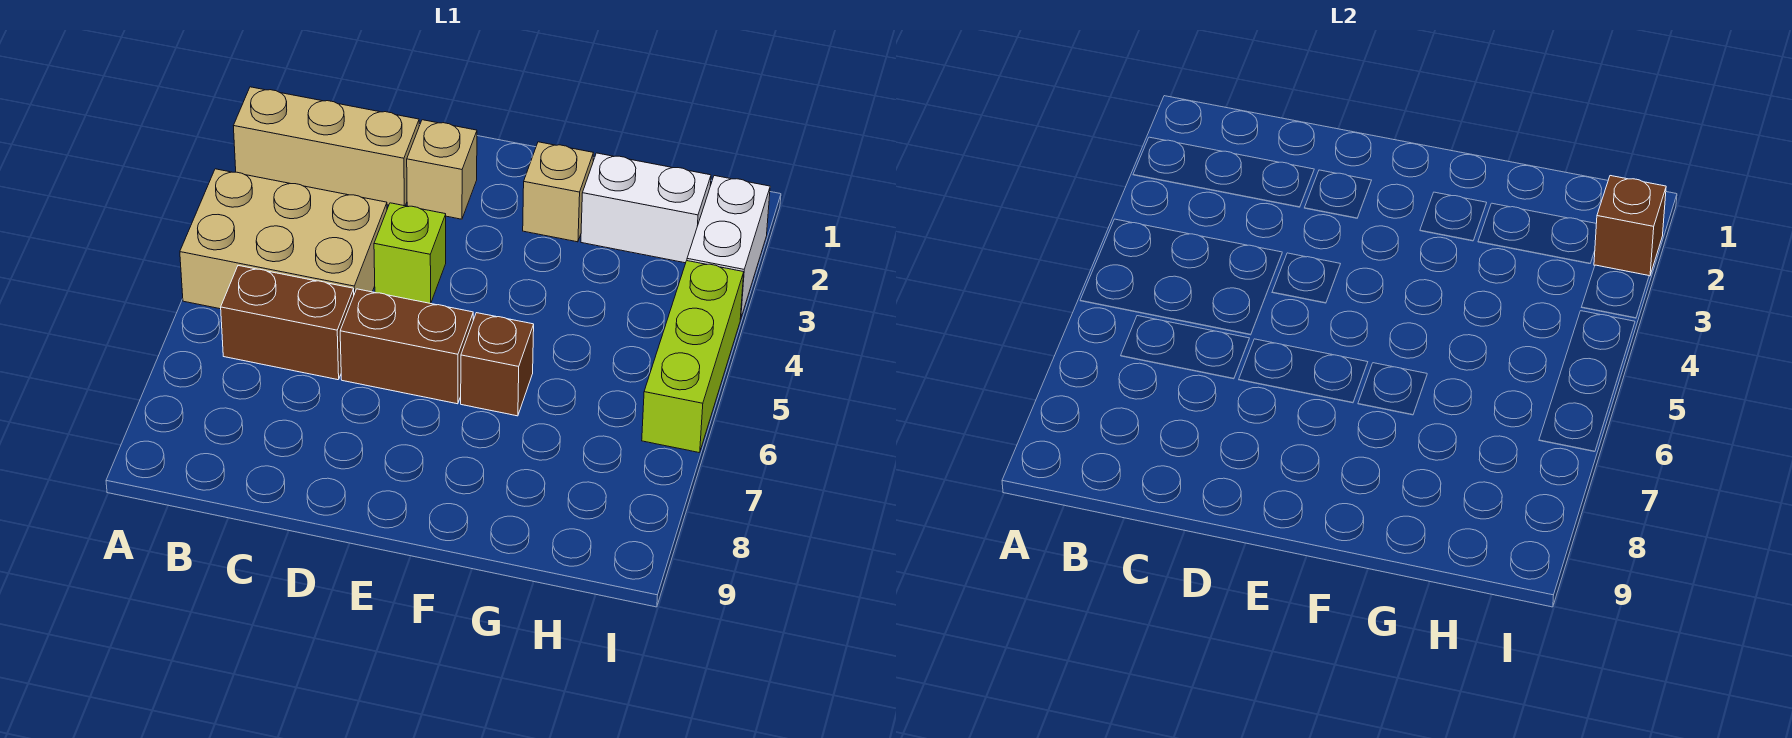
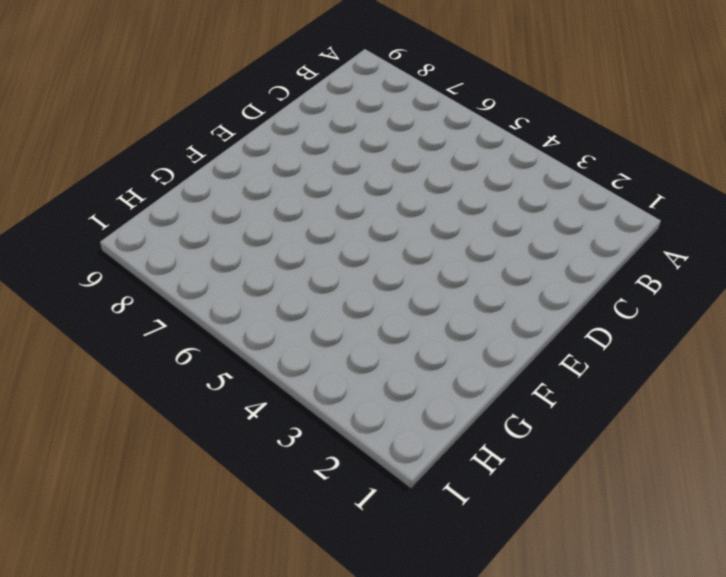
none -> tan brick A2:C2 level 1
none -> tan brick A4:C5 level 1
none -> brown brick B6:C6 level 1

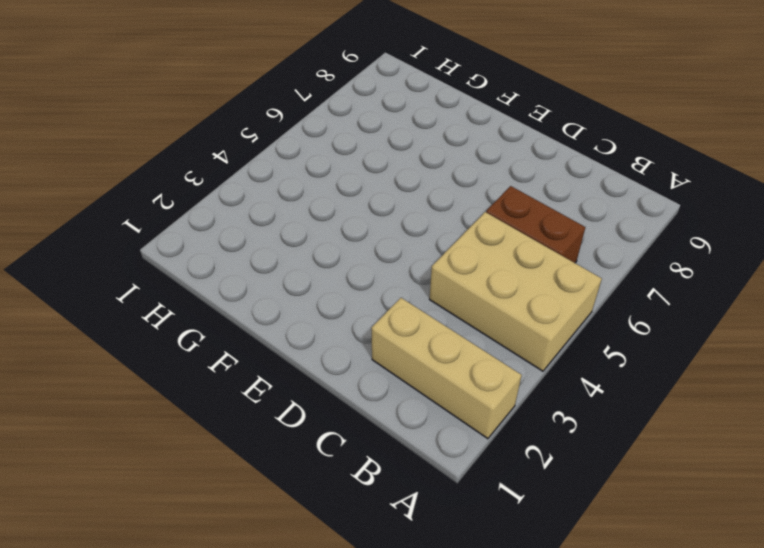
none -> tan brick D2 level 1
none -> lime brick D4 level 1
none -> brown brick D6:E6 level 1

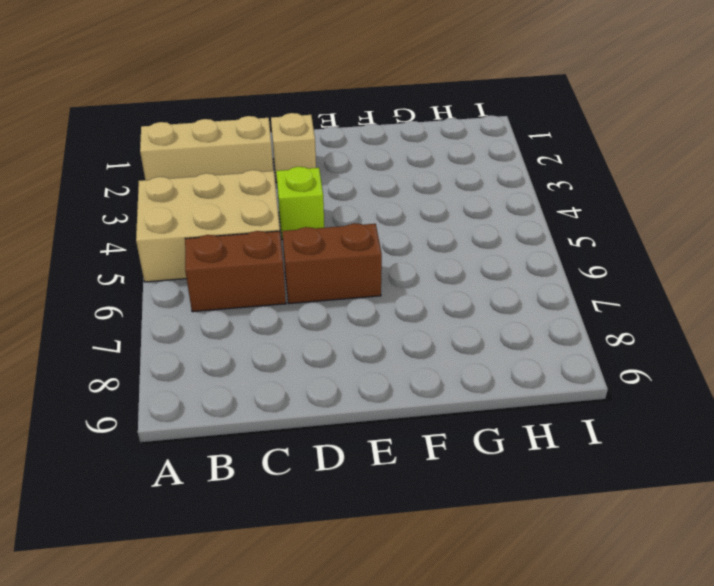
none -> tan brick F2 level 1
none -> brown brick F6 level 1
none -> white brick G2:H2 level 1

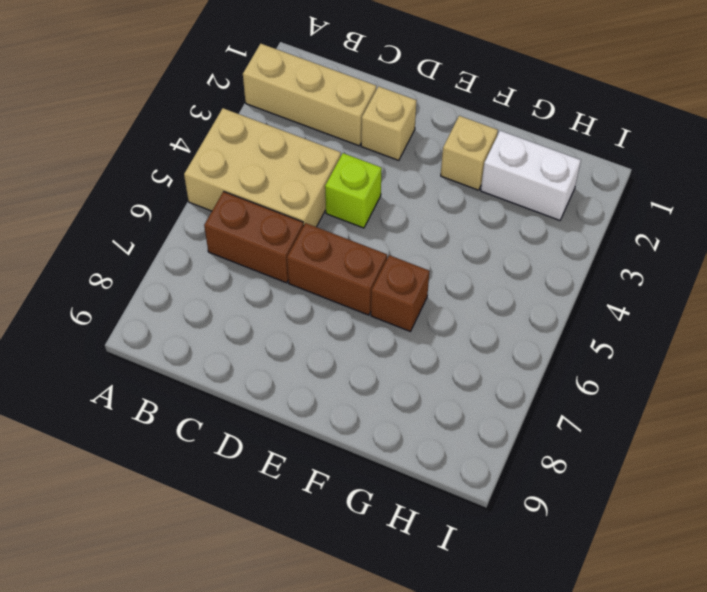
none -> white brick I2:I3 level 1
none -> lime brick I4:I6 level 1
none -> brown brick I2 level 2

